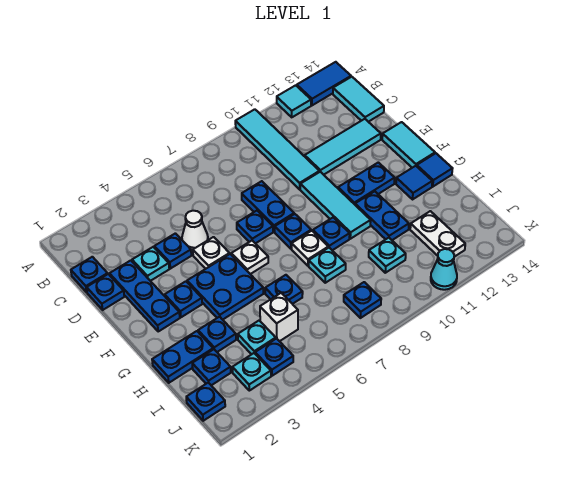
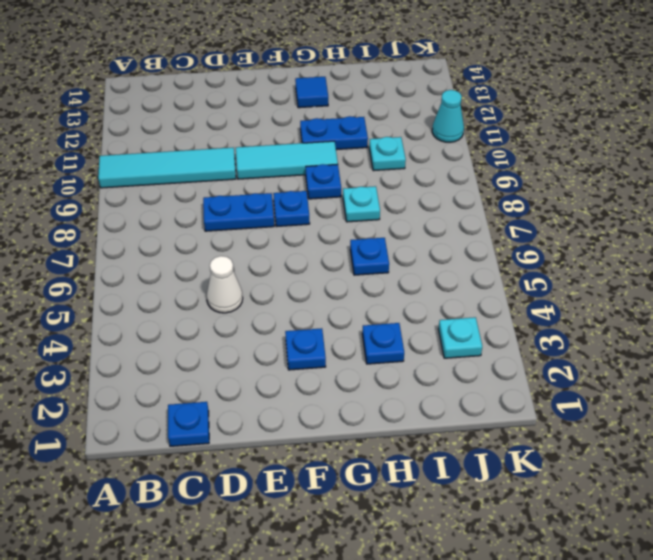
none -> cyan tile A12 level 1
none -> blue tile A13:A14 level 1
none -> cyan tile B14:C14 level 1
none -> blue plate D1 level 1

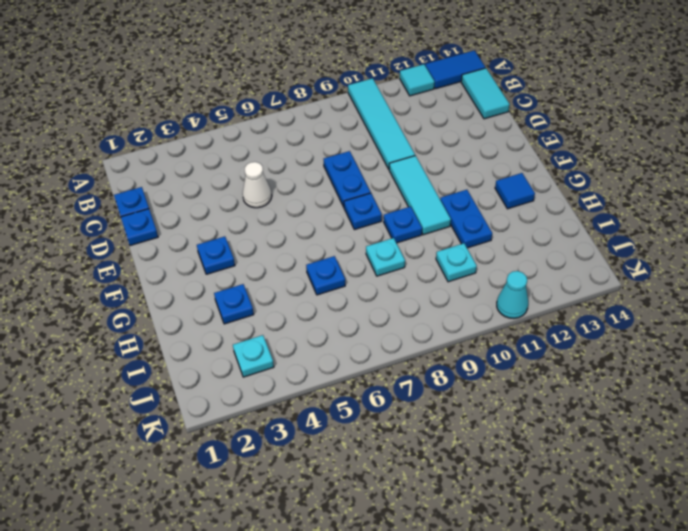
none -> blue plate D2:F2 level 1
none -> cyan plate D3 level 1
none -> blue plate D4 level 1
none -> cyan tile D11:D13 level 1

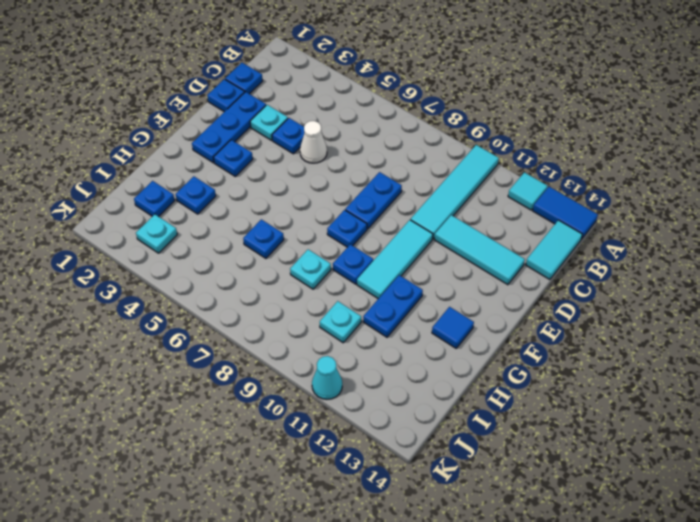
none -> white plate E5 level 1
none -> blue plate E7 level 1
none -> cyan tile E14:F14 level 1
none -> blue plate F4:G5 level 1

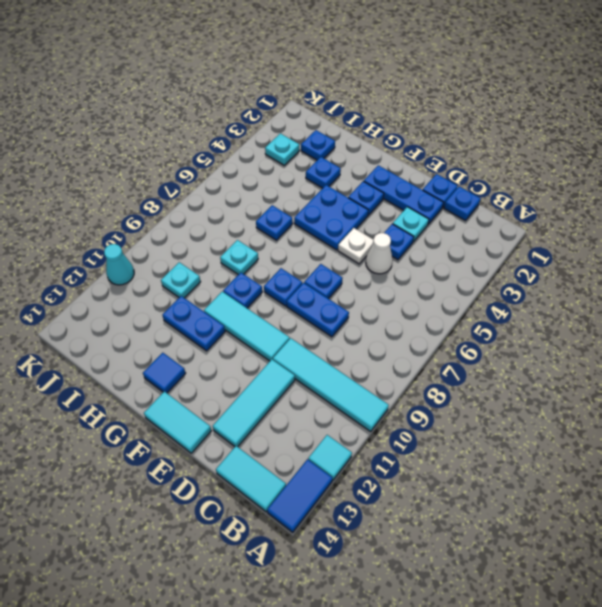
none -> white plate F6 level 1
none -> blue plate F11:F12 level 1
none -> white plate G8 level 1
none -> blue tile G14 level 1

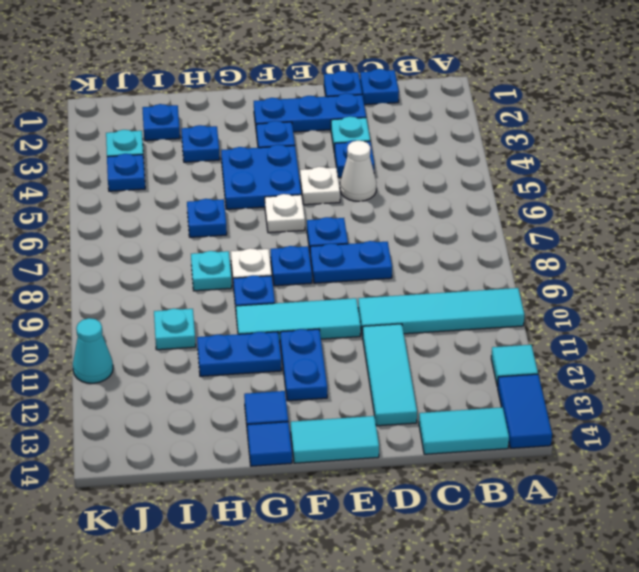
none -> blue plate H1:H2 level 1
none -> cyan plate I4 level 1
none -> white brick I5 level 1
none -> white plate I12:J12 level 1

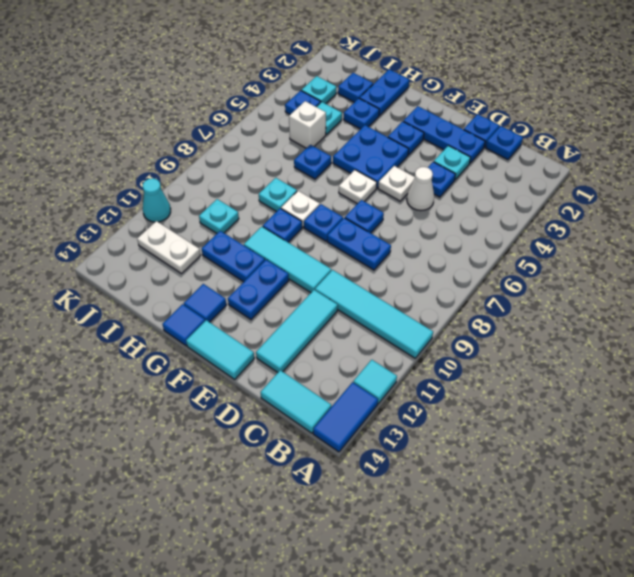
none -> blue plate J1 level 1
none -> blue plate J8 level 1

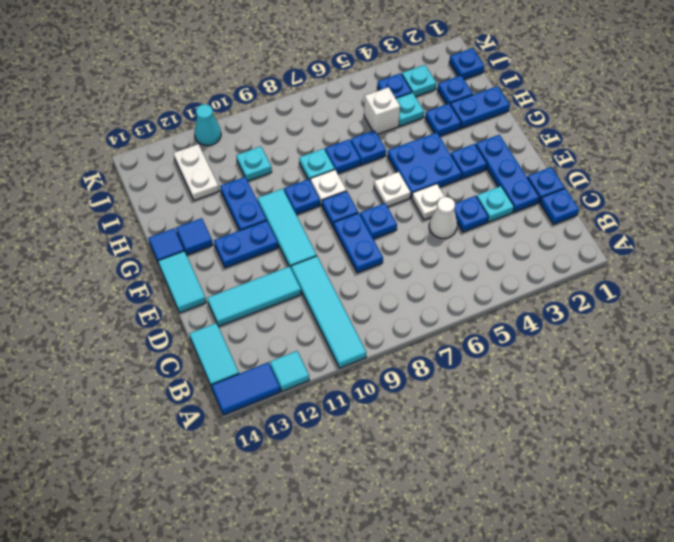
blue plate H7 level 1 -> blue plate J8 level 1

